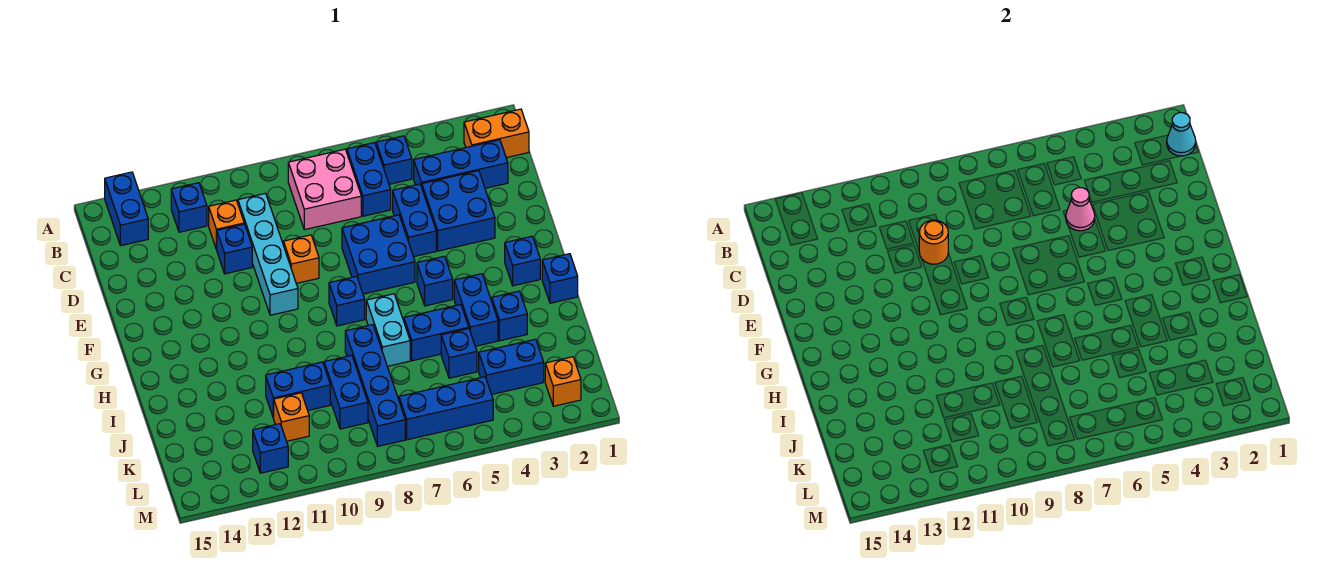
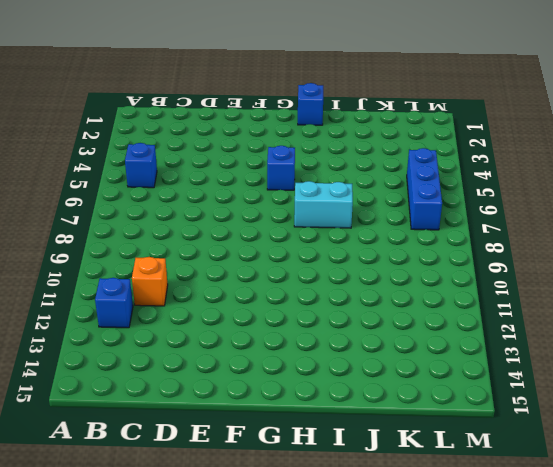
none -> blue brick A14:B14 level 1
none -> orange brick B1:B2 level 1
none -> blue brick B6:C6 level 1
none -> pink brick B7:C8 level 1

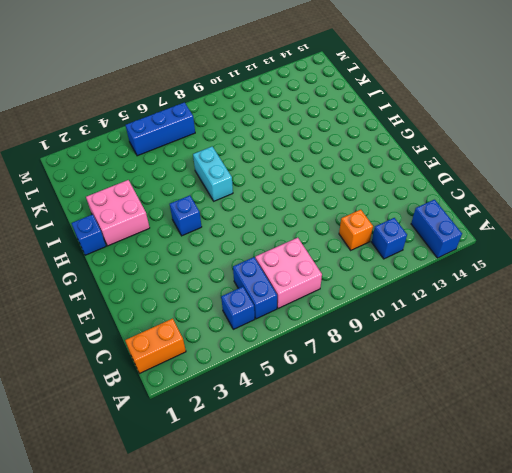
pink brick H2:I3 level 1 -> blue brick I3 level 1
none -> blue brick C2:C4 level 1
none -> cyan brick C10:F10 level 1
none -> blue brick D3:E4 level 1
none -> blue brick D5:E5 level 1

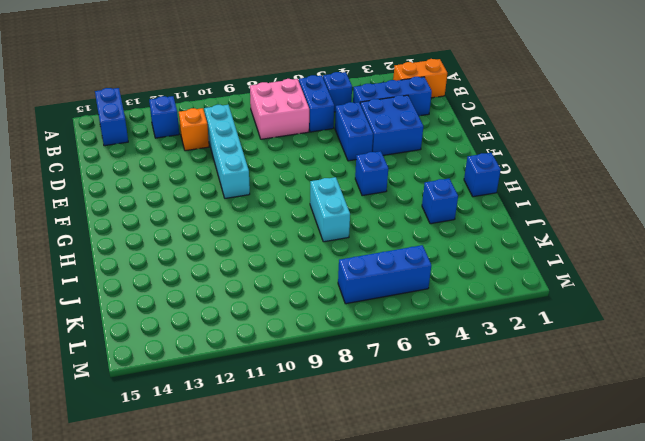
none -> blue brick D11 level 1
none -> blue brick E6:F7 level 1
none -> orange brick E9 level 1
none -> blue brick G2 level 1

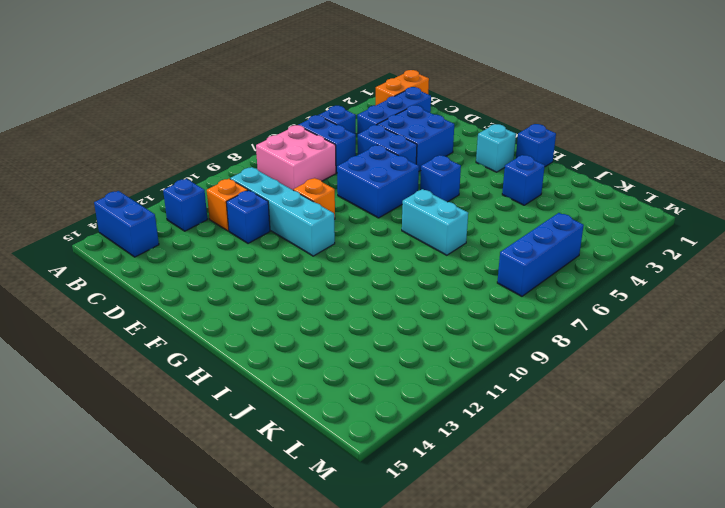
cyan brick G2 level 1 -> blue brick G2 level 1
none -> blue brick G8 level 1
none -> blue brick H4:I4 level 1
none -> blue brick I5:I6 level 1
none -> blue brick I8:L8 level 1

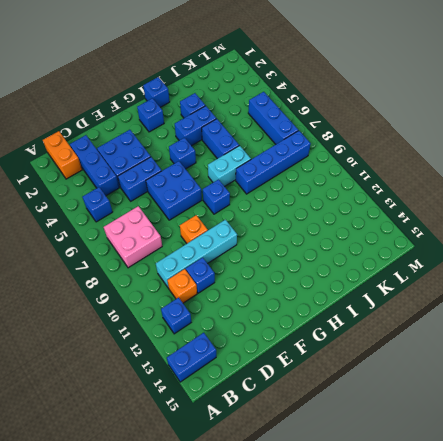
none -> blue brick B6:C6 level 1
none -> blue brick J5 level 1
none -> blue brick J9:K9 level 1
none -> blue brick J10:J11 level 1

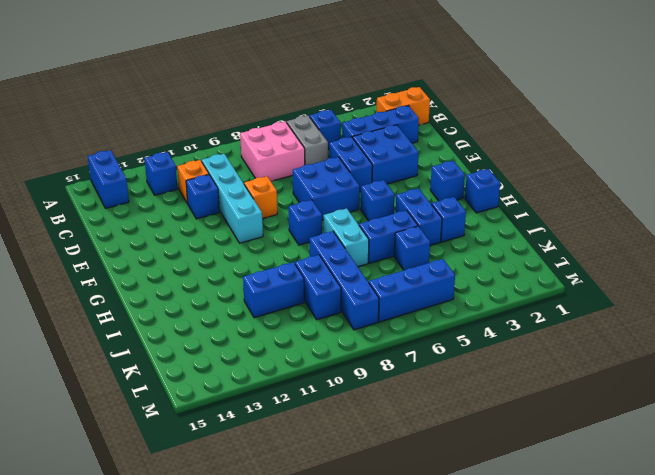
grey brick B6:C6 level 1 -> blue brick B6:C6 level 1
none -> blue brick K3:K4 level 1
none -> orange brick K11 level 1
none -> orange brick L2 level 1
none -> blue brick L12 level 1

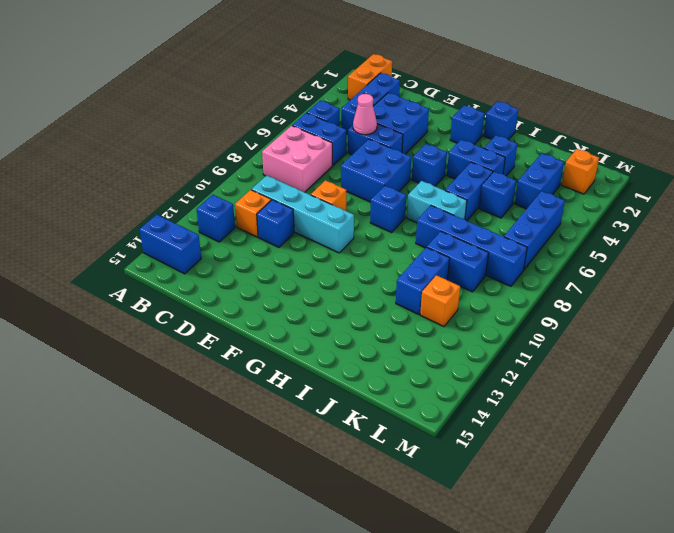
none -> blue brick L12 level 1
none -> cyan cone B1 level 2
none -> orange round brick D10 level 2

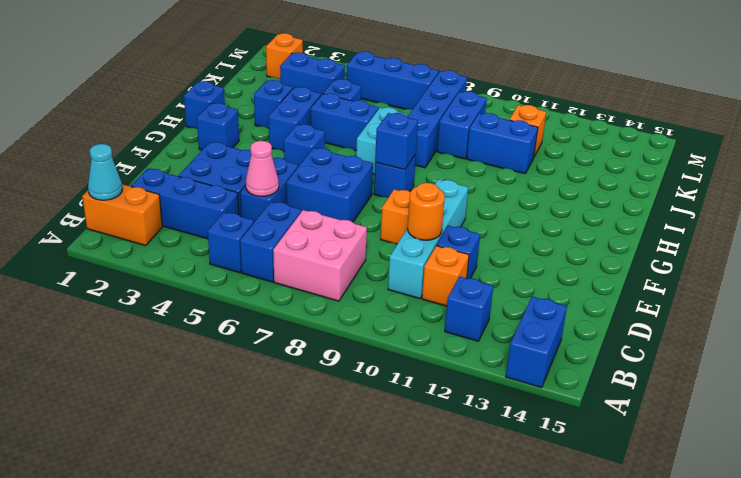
blue brick G8 level 2 -> blue brick L12 level 1

